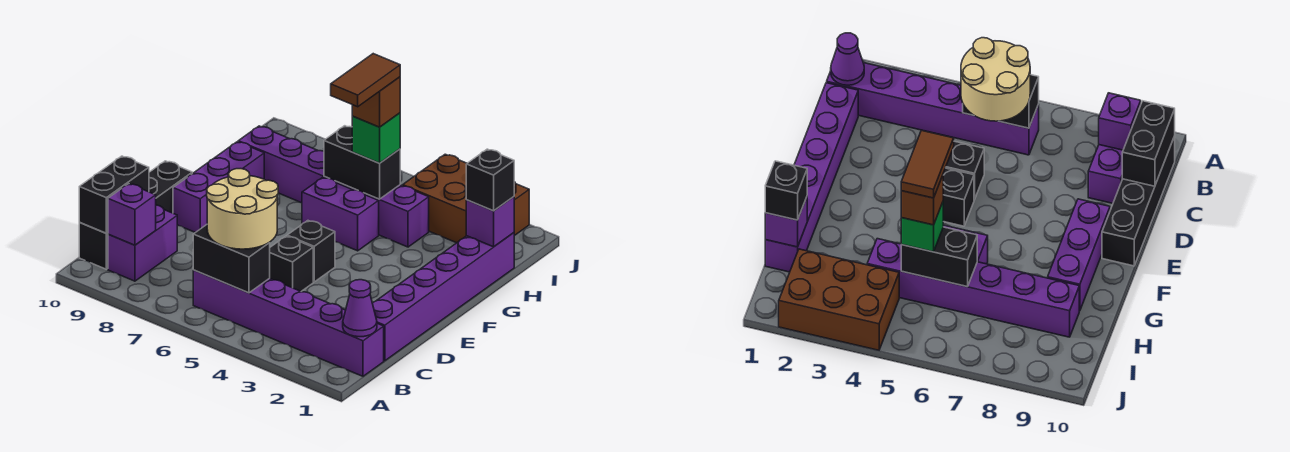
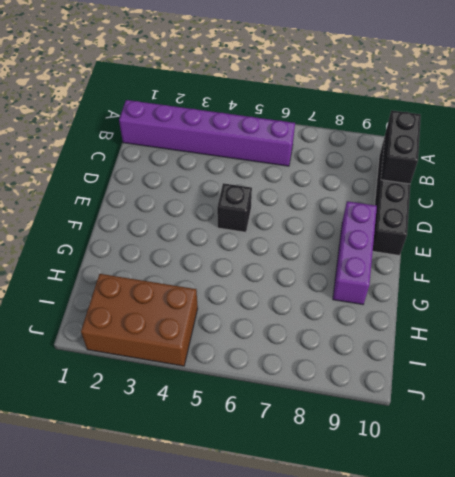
none -> purple brick B9:C9 level 1
none -> purple brick C1:H1 level 1
none -> black brick D5 level 1

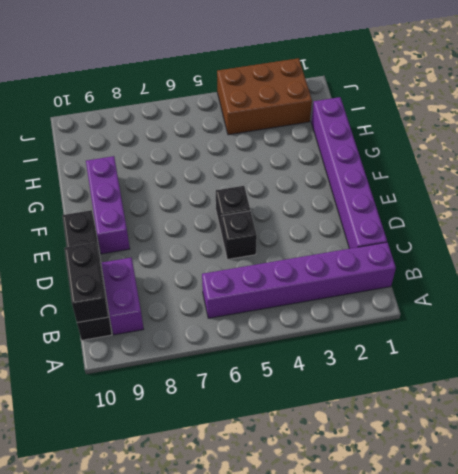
none -> purple brick G5:G6 level 1
none -> purple brick H4:H9 level 1
none -> purple cone B1 level 2

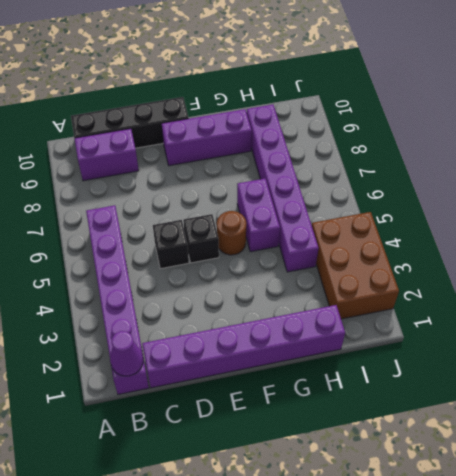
brown round brick F5 level 1 -> none
none -> black brick B5:B6 level 2
none -> purple brick B9 level 2
none -> black brick B10:C10 level 2

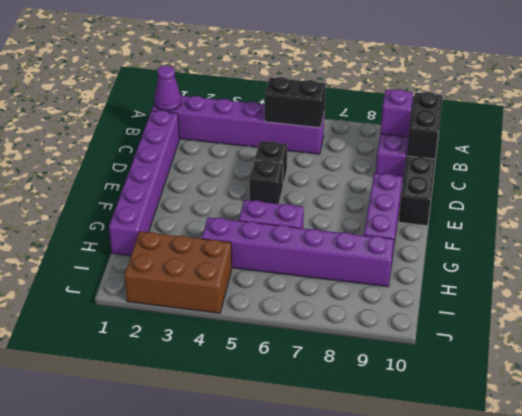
none -> purple brick H1 level 2
none -> black brick H5:H6 level 2
none -> tan round brick B5:C6 level 3

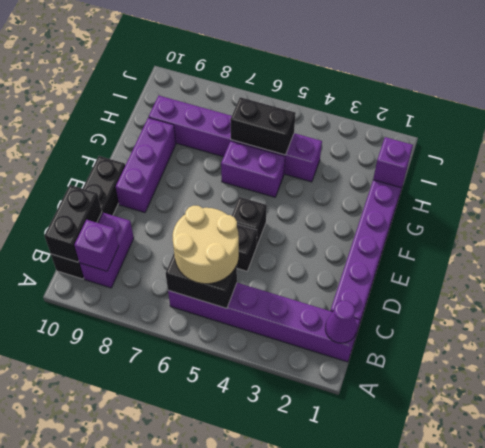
none -> brown brick I2:J4 level 1
none -> black brick H1 level 3
none -> green brick H5 level 3

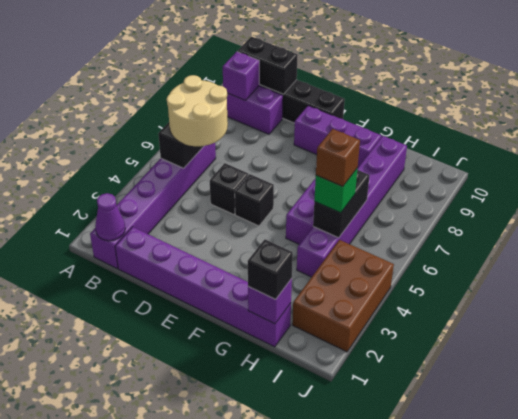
none -> brown tile G5:H5 level 5

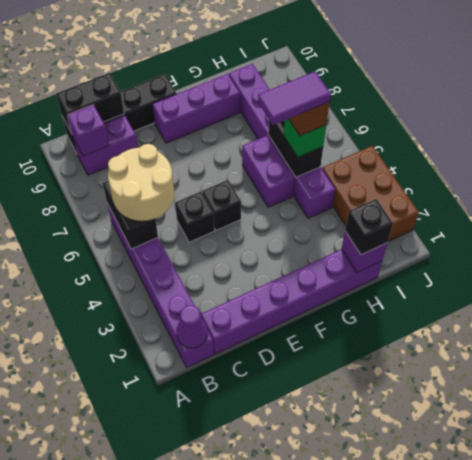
purple tile G5:H5 level 5 -> brown tile G5:H5 level 5

